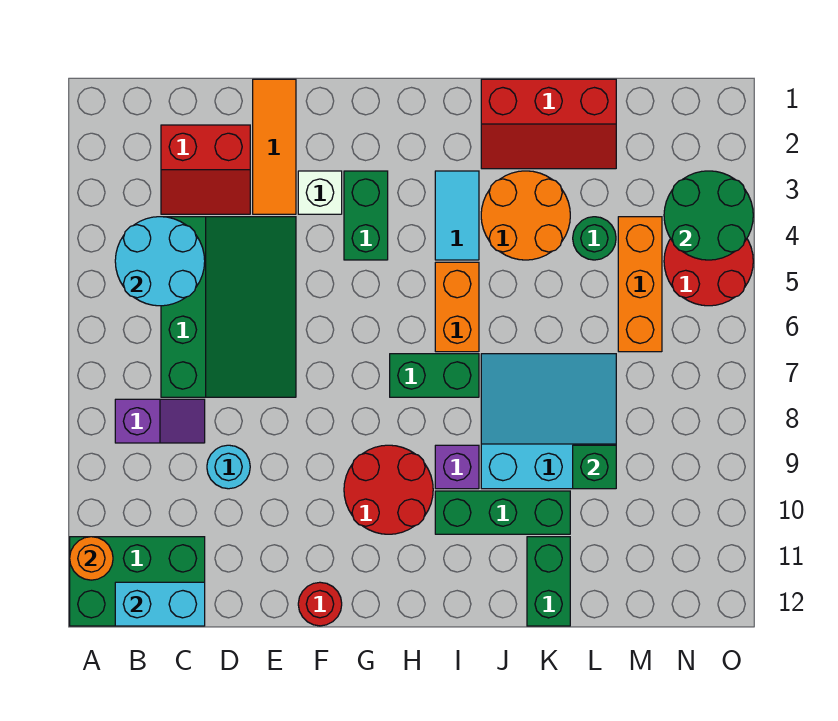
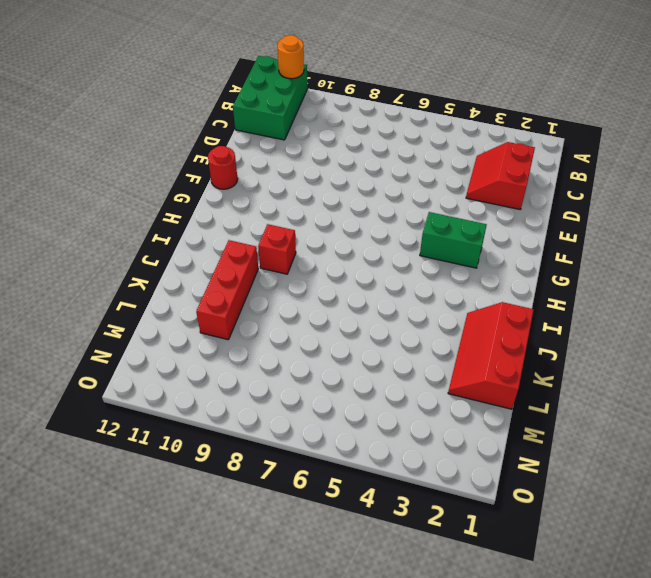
red brick I9 level 1 -> purple brick I9 level 1
red brick J10:L10 level 1 -> green brick I10:K10 level 1
none -> purple slope B8:C8 level 1 top B
none -> green slope C4:E7 level 1 top C
none -> cyan round brick D9 level 1

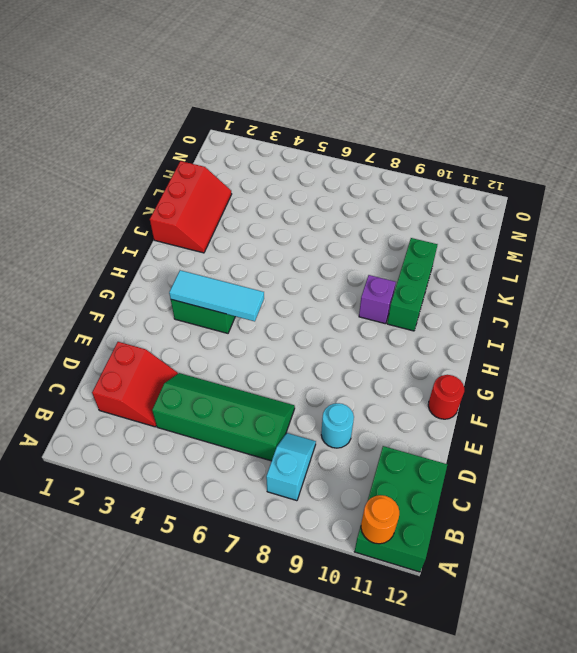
cyan slope B8:C8 level 1 top B -> purple slope B8:C8 level 1 top B
green slope C4:D7 level 1 top C -> green slope C4:E7 level 1 top C
cyan tile G3:G5 level 2 -> none
none -> orange tile E1:E3 level 1
none -> white brick F3 level 1
none -> red round brick G9:H10 level 1

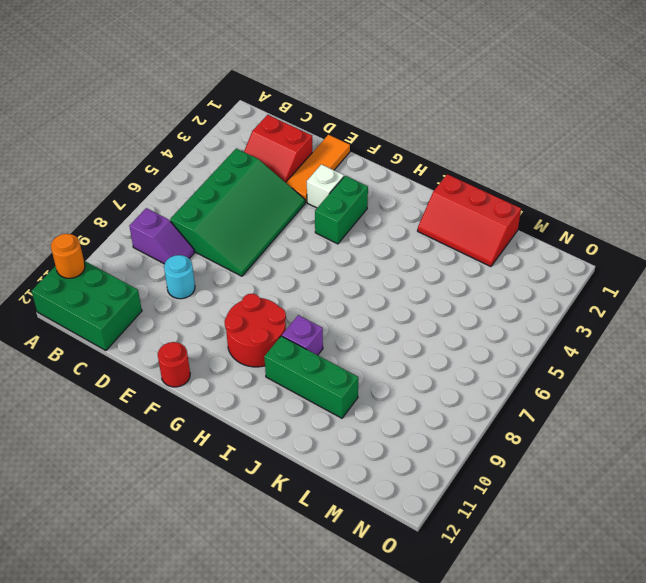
none -> green brick H7:I7 level 1
none -> cyan tile I3:I4 level 1
none -> orange brick I5:I6 level 1

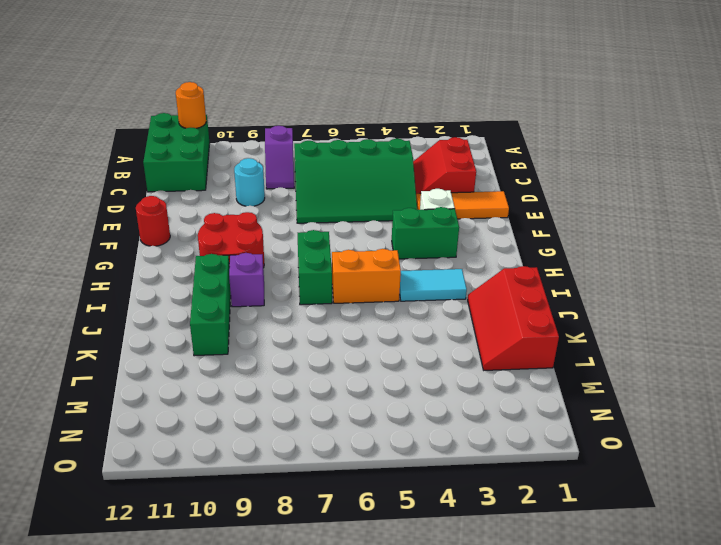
none -> orange round brick J3:K4 level 1
none -> cyan slope J7:L9 level 1 top 9
none -> green brick K11:K12 level 1

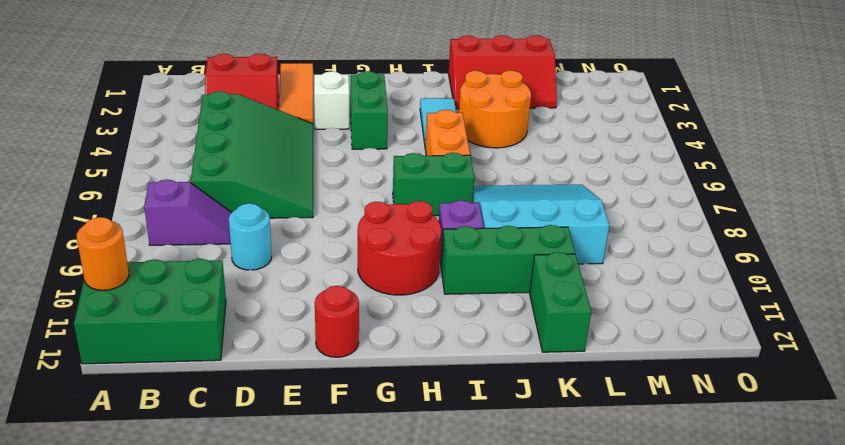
none -> green round brick L4 level 1
none -> orange brick M4:M6 level 1
none -> red round brick N4:O5 level 1

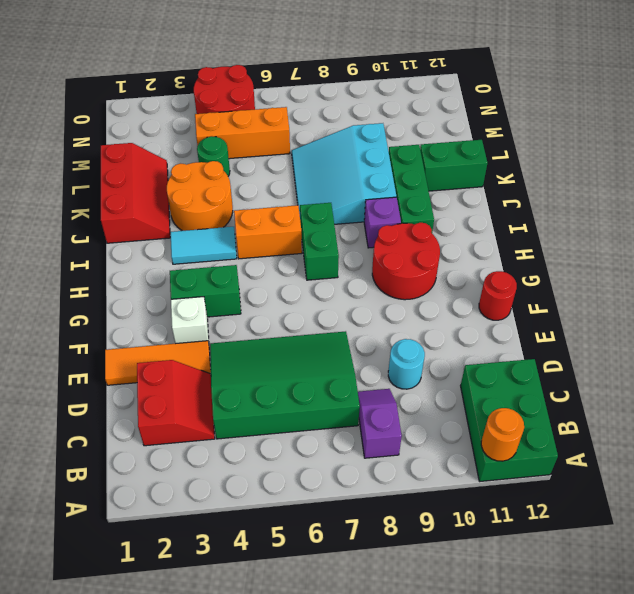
none -> cyan round brick B4:C5 level 2
none -> cyan brick B12:C12 level 2
none -> green brick L9 level 2

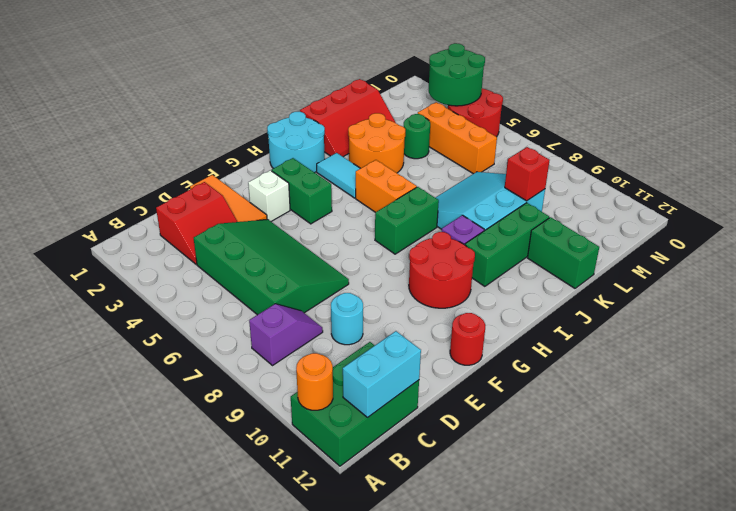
cyan round brick H1:I2 level 1 -> cyan round brick B4:C5 level 2
red brick L9 level 2 -> green brick L9 level 2

